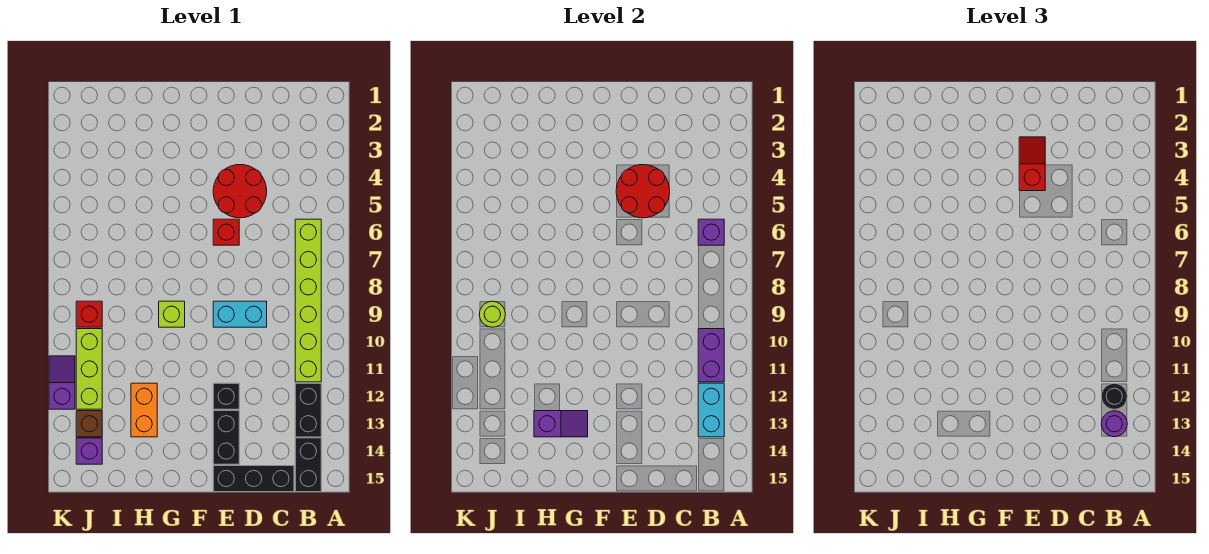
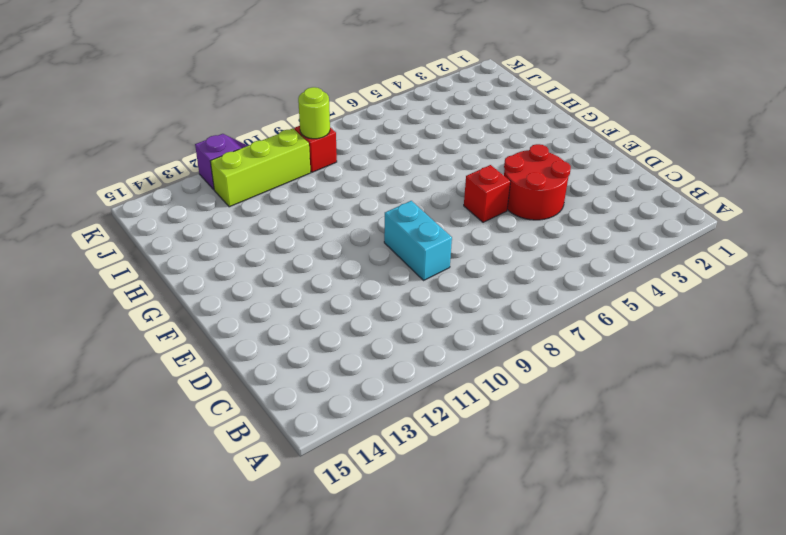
none -> lime brick B6:B11 level 1
none -> black brick B12:B13 level 1
none -> black brick B14:B15 level 1

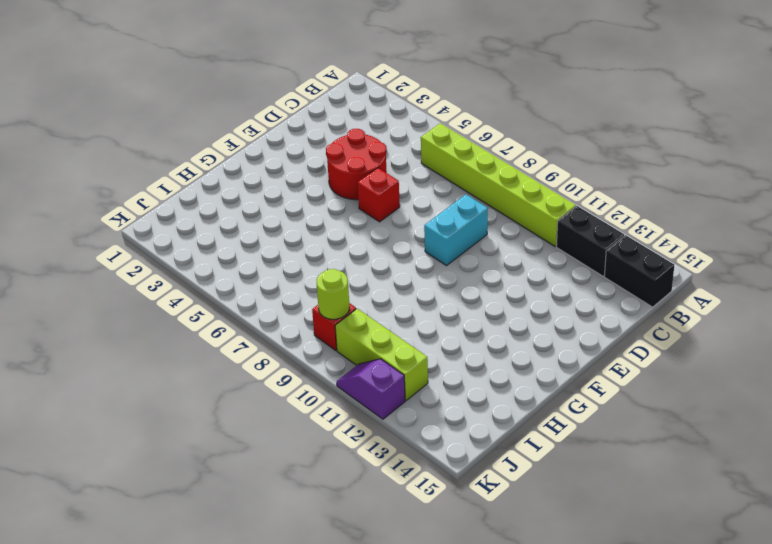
none -> black brick C15:E15 level 1
none -> black brick E12 level 1
none -> black brick E13:E14 level 1

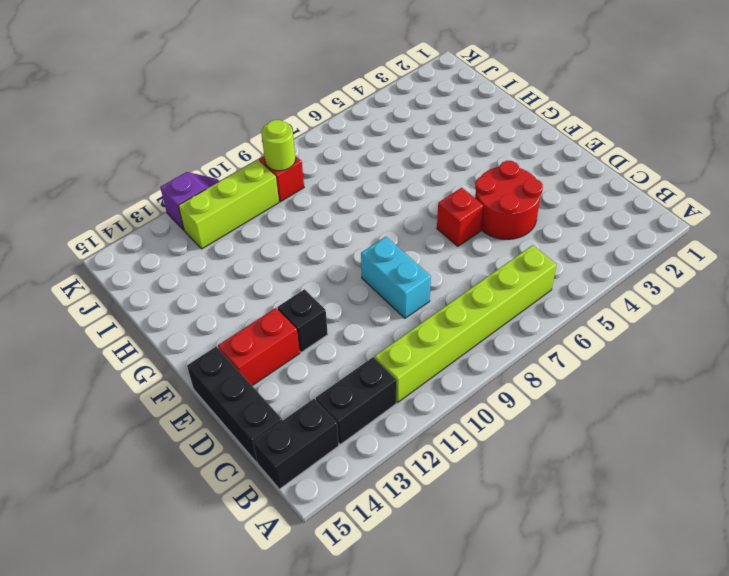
red brick E13:E14 level 1 -> black brick E13:E14 level 1
none -> lime brick G9 level 1
none -> orange brick H12:H13 level 1
none -> brown brick J13 level 1

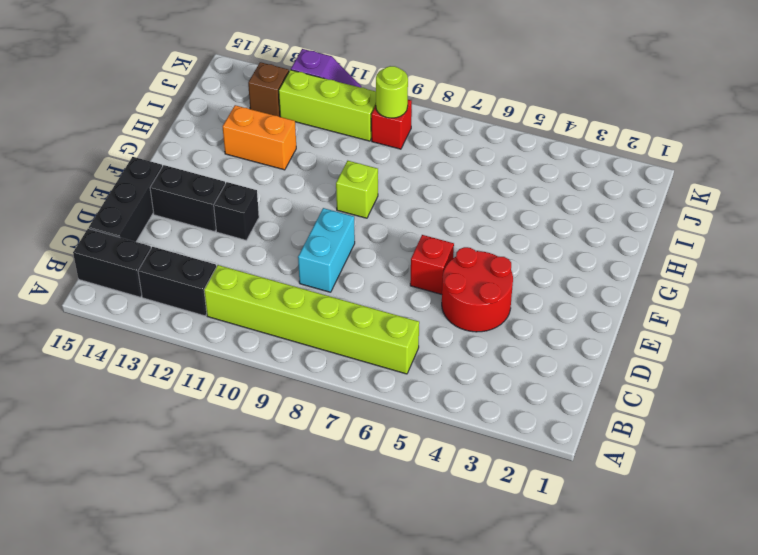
none -> purple brick J14 level 1
none -> purple brick B6 level 2
none -> purple brick B10:B11 level 2

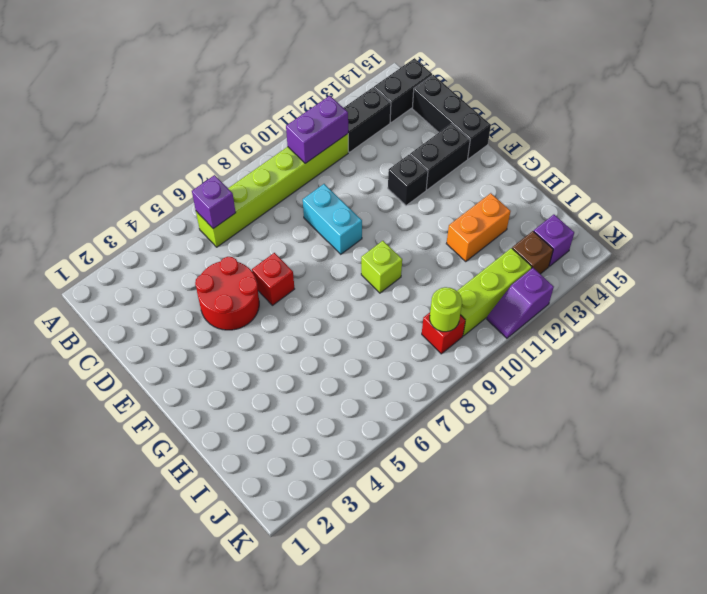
none -> cyan brick B12:B13 level 2
none -> red round brick D4:E5 level 2
none -> purple slope G13:H13 level 2 top H

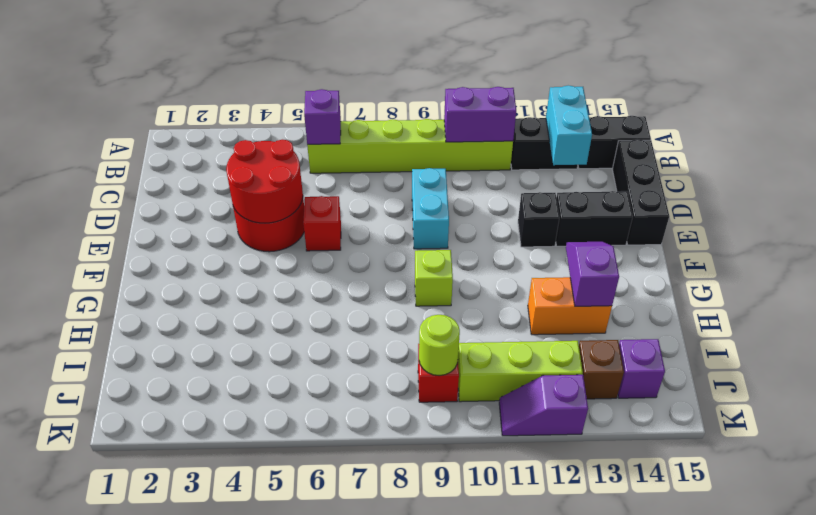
cyan brick B13:C13 level 2 -> cyan brick B12:B13 level 2
none -> black round brick B12 level 3
none -> purple round brick B13 level 3
none -> red slope E3:E4 level 3 top 4

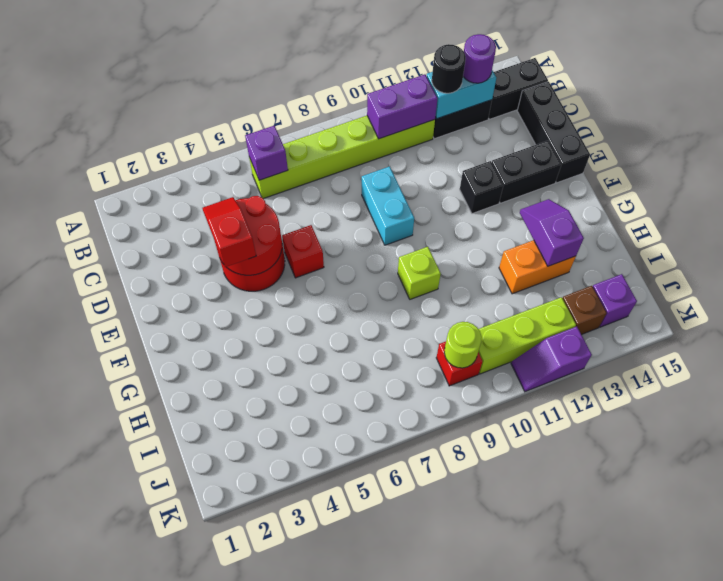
red slope D4:E4 level 3 top E -> red slope E3:E4 level 3 top 4

